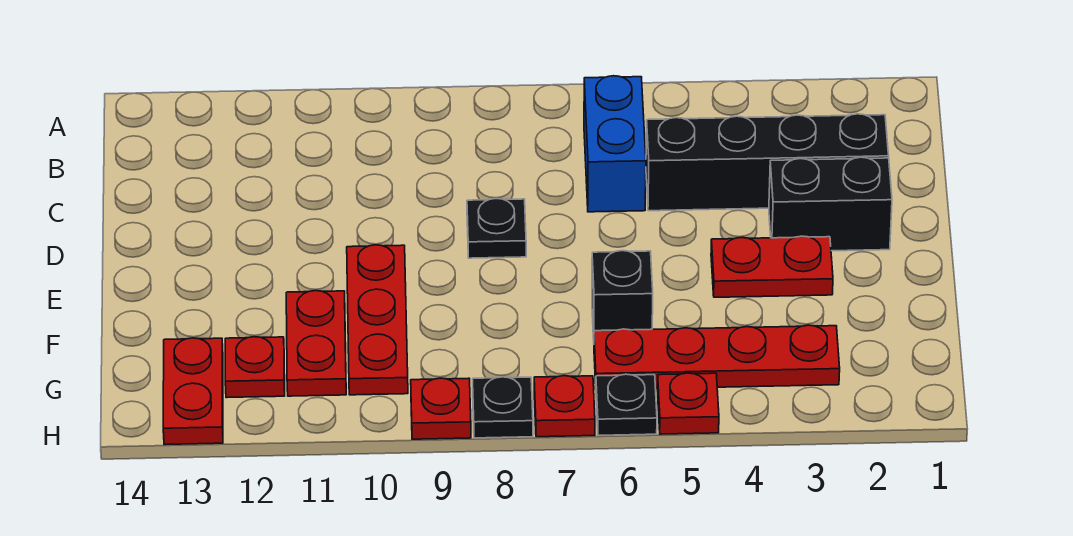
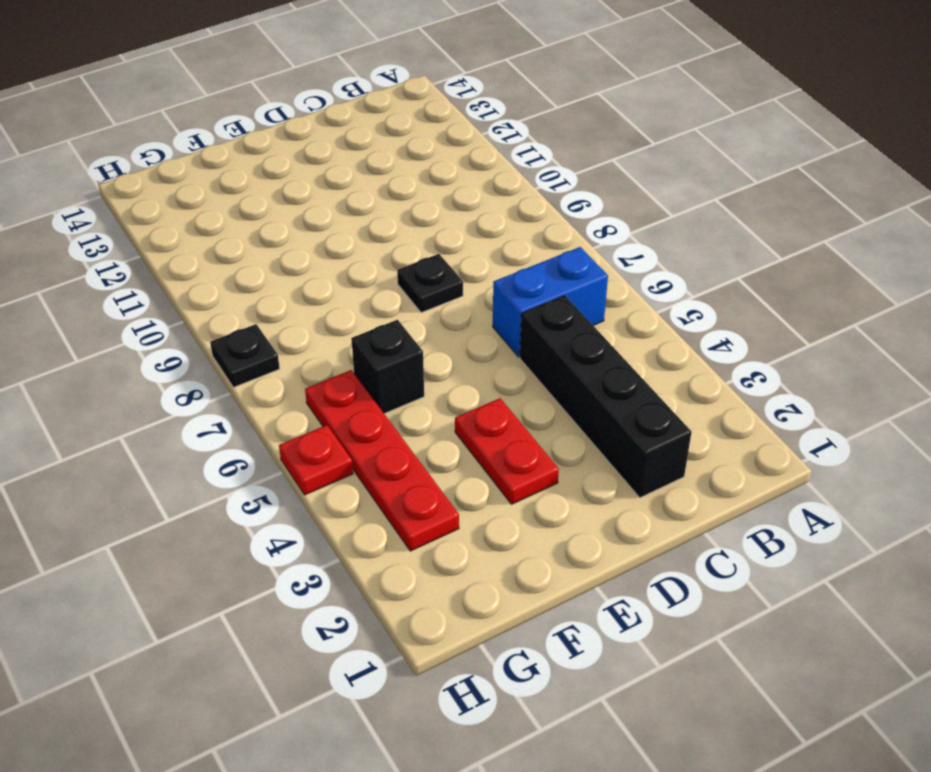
none -> black brick D2:D3 level 1
none -> red plate E10:G10 level 1
none -> red plate F11:G11 level 1

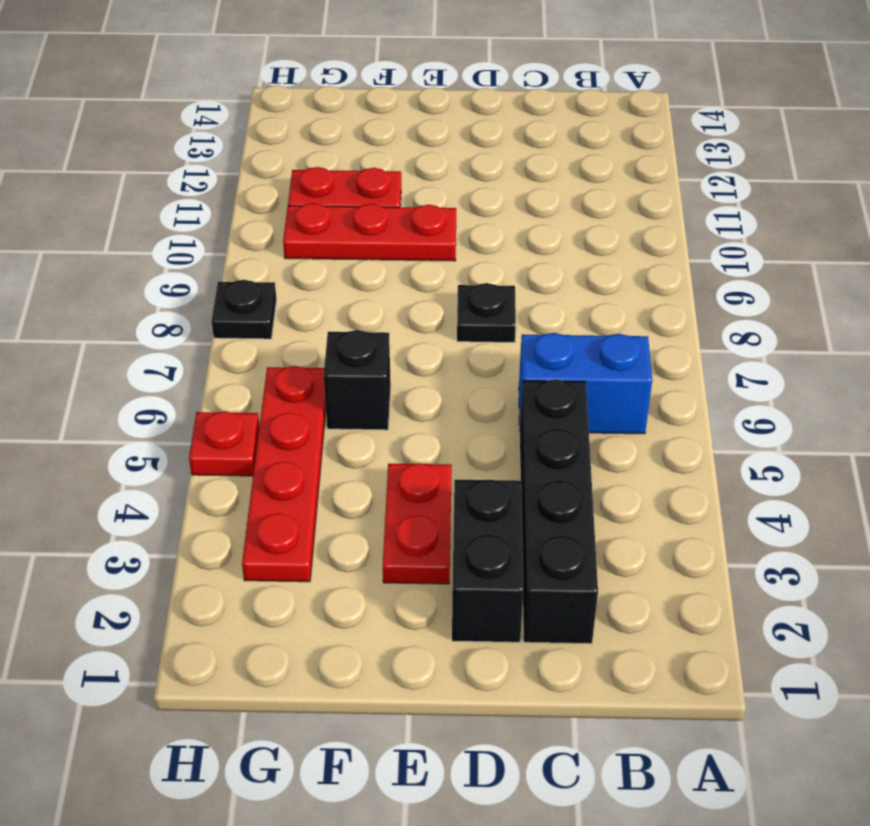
none -> red plate G12 level 1
none -> red plate G13:H13 level 1
none -> black plate H6 level 1

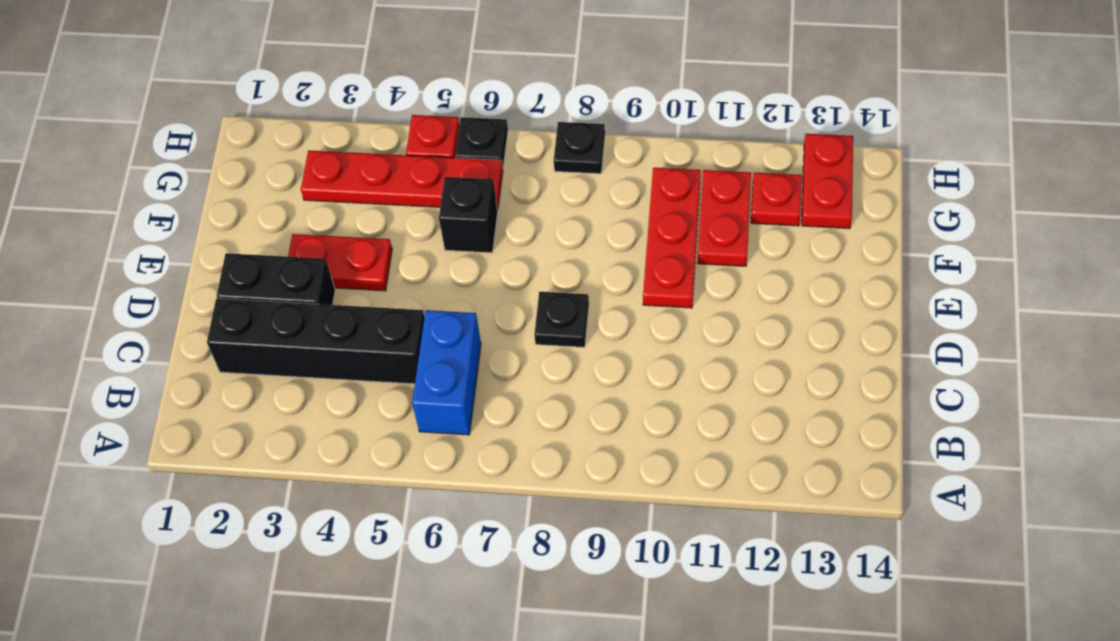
none -> red plate H7 level 1
none -> red plate H9 level 1

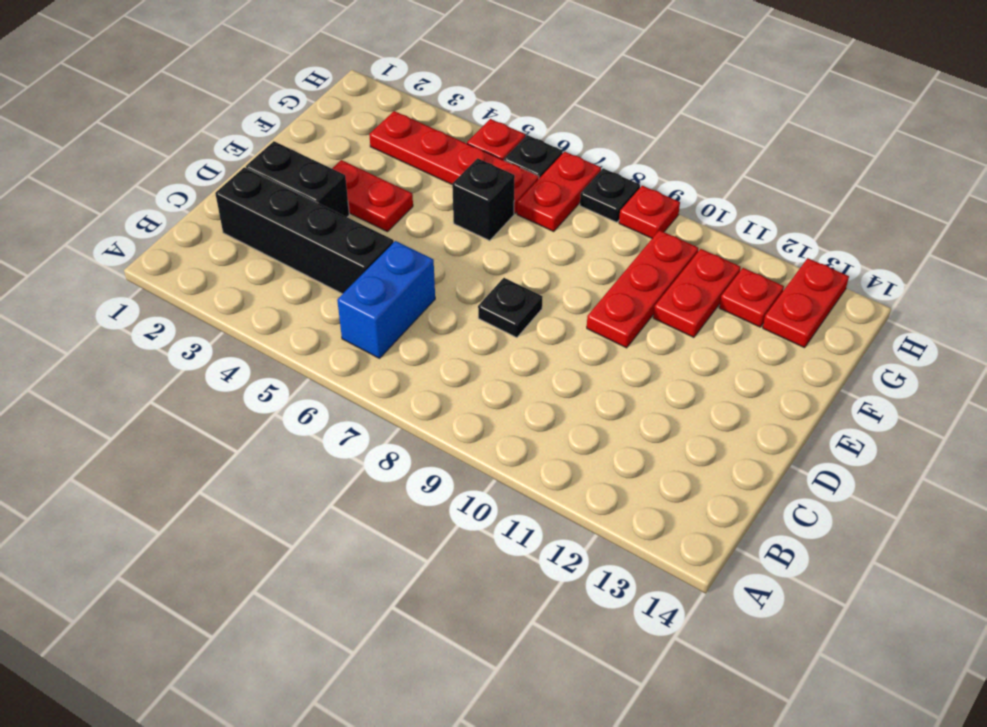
red plate G7:H7 level 1 -> red plate H7 level 1

